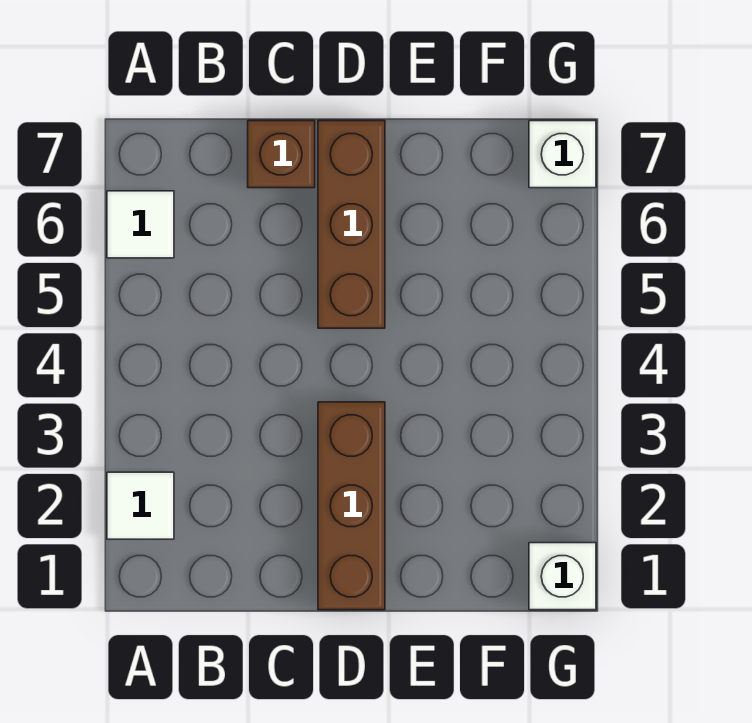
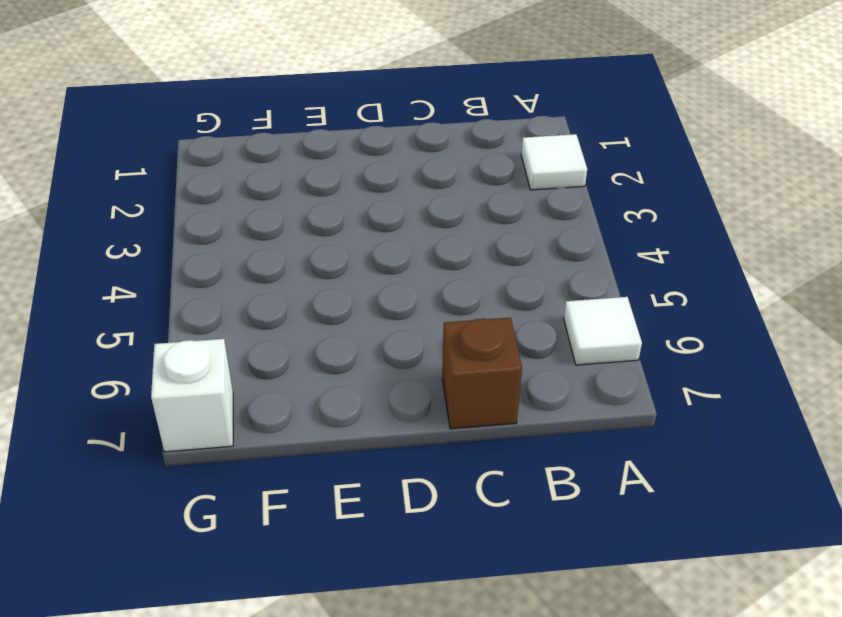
none -> brown brick D1:D3 level 1
none -> brown brick D5:D7 level 1

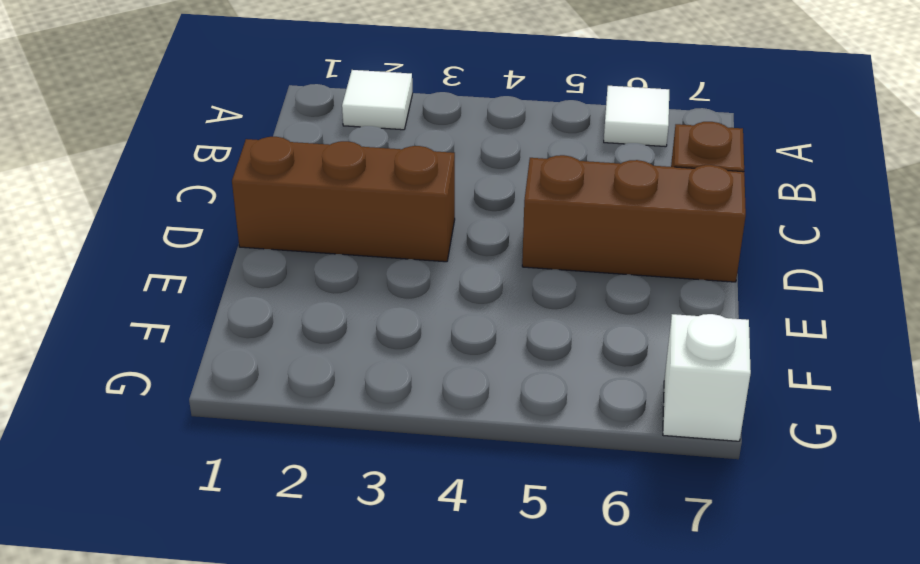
none -> white brick G1 level 1

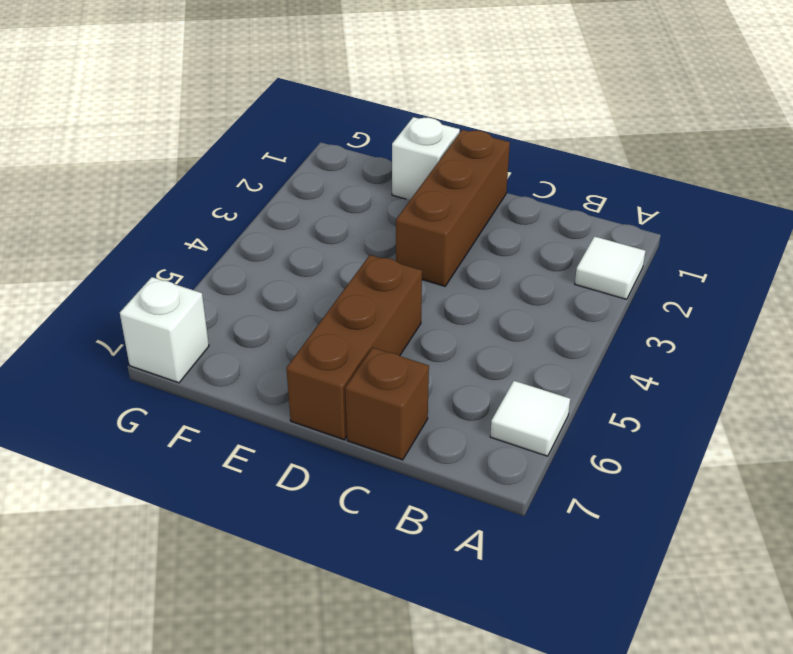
white brick E1 level 1 -> white brick G1 level 1

